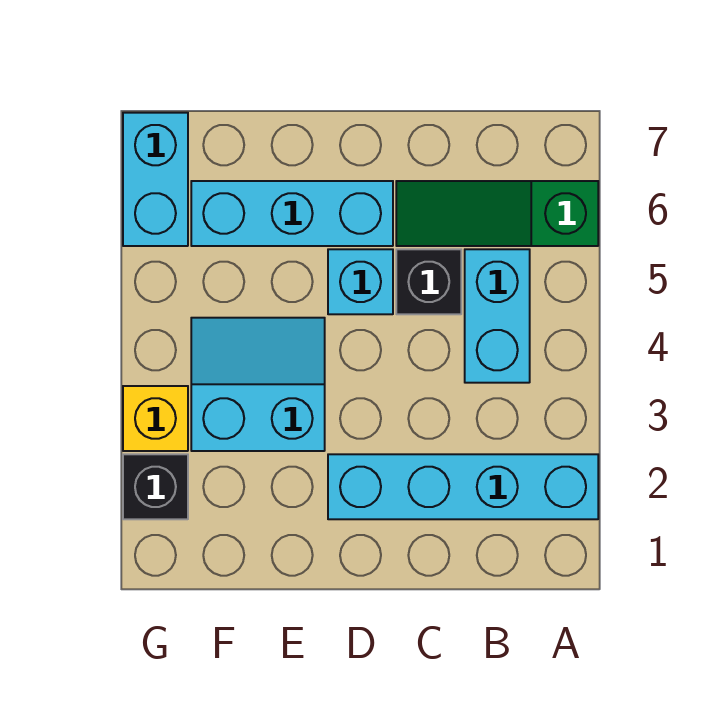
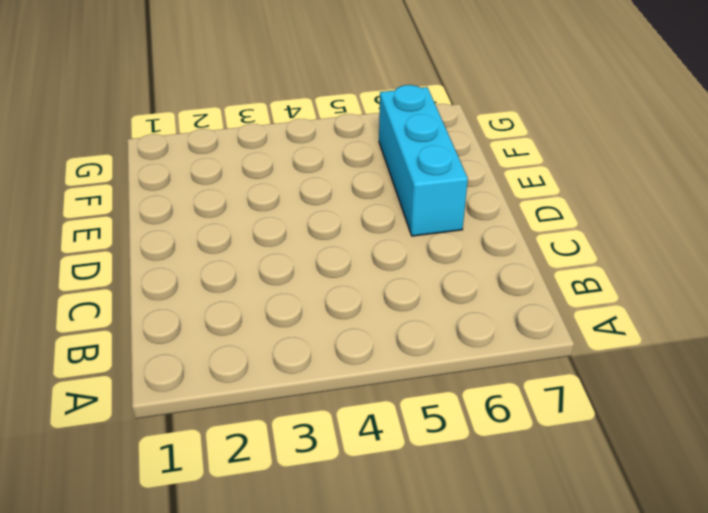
none -> cyan brick A2:D2 level 1
none -> green slope A6:C6 level 1 top A

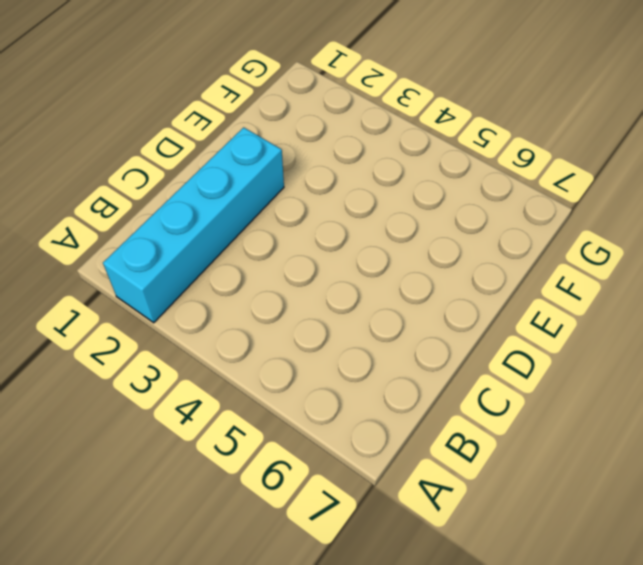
none -> green slope A6:C6 level 1 top A
none -> cyan brick B4:B5 level 1

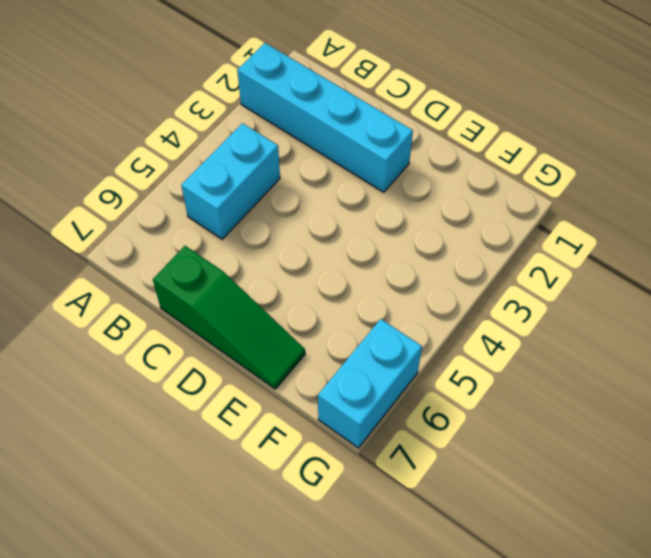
green slope C7:E7 level 1 top C -> green slope A6:C6 level 1 top A
none -> black brick C5 level 1
none -> cyan brick D5 level 1

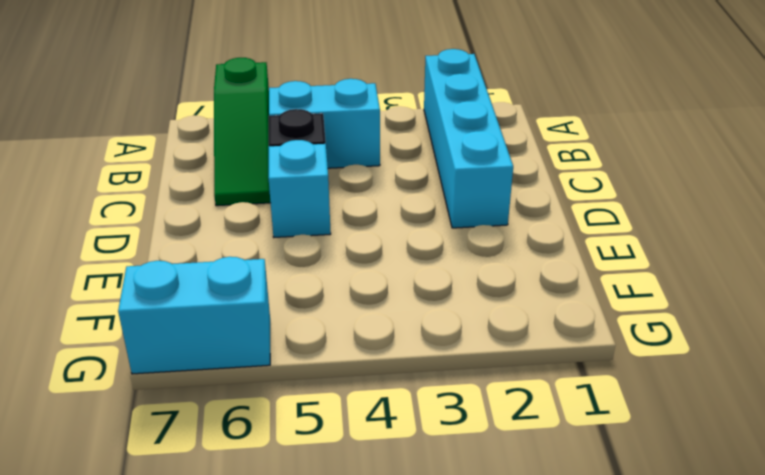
none -> cyan brick D6:F6 level 1
none -> cyan slope E3:F4 level 1 top 3

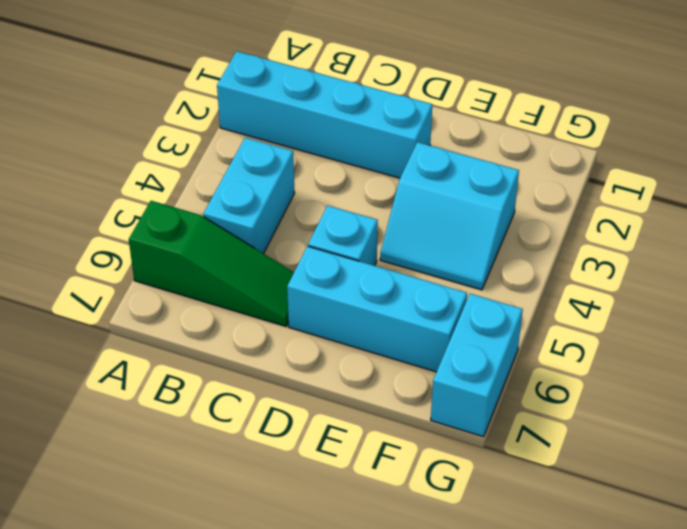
none -> black brick C5 level 1
none -> black brick G2 level 1

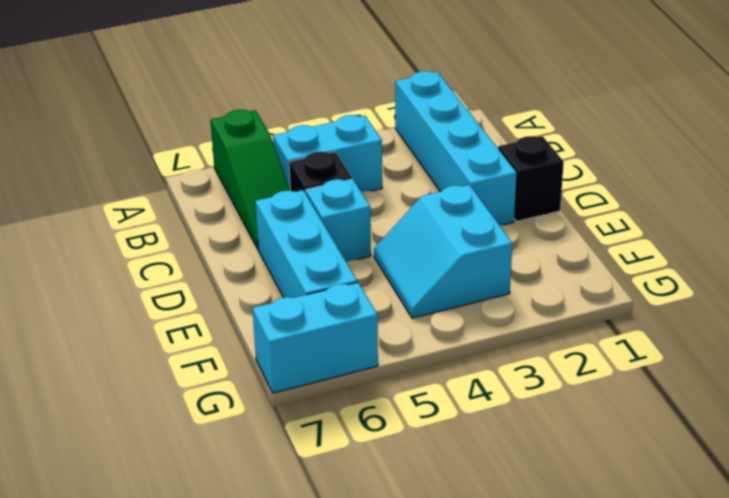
black brick D1 level 1 -> black brick G2 level 1
none -> yellow brick G3 level 1

